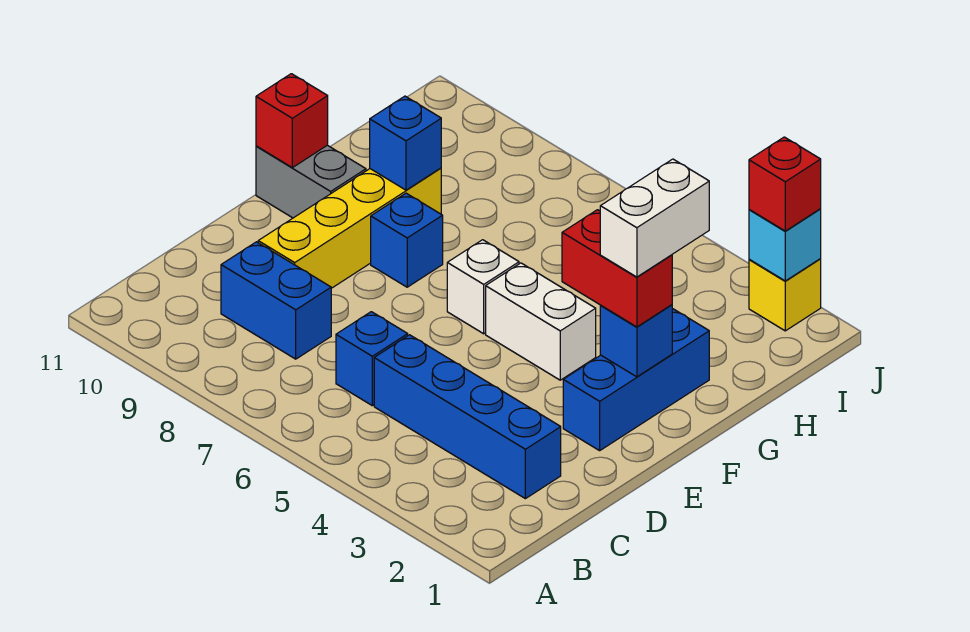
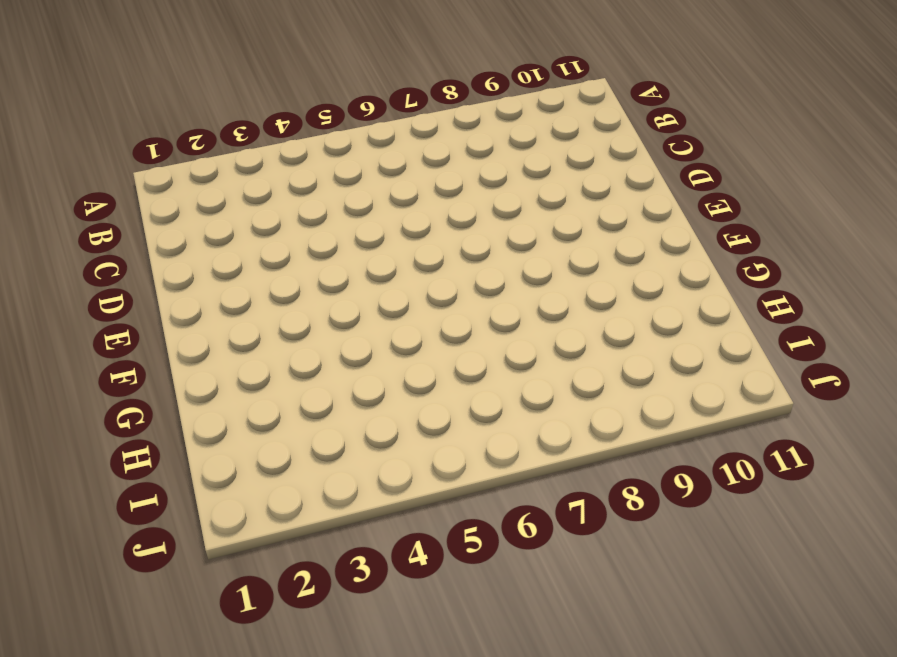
none -> blue brick C2:C5 level 1
none -> blue brick C6 level 1
none -> blue brick C8:C9 level 1

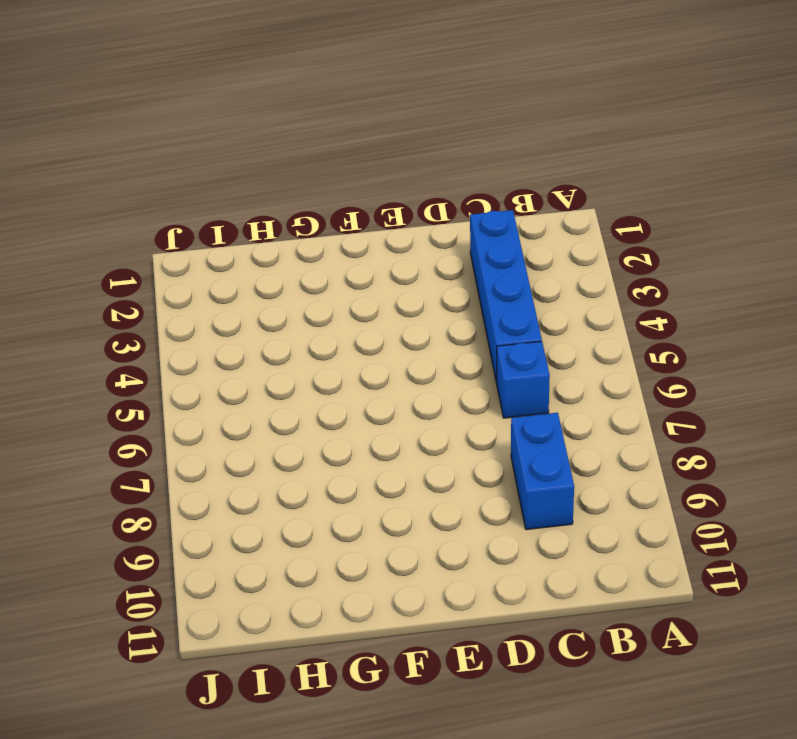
none -> yellow brick D9:G9 level 1
none -> blue brick E2:G2 level 1
none -> white brick F4:F5 level 1

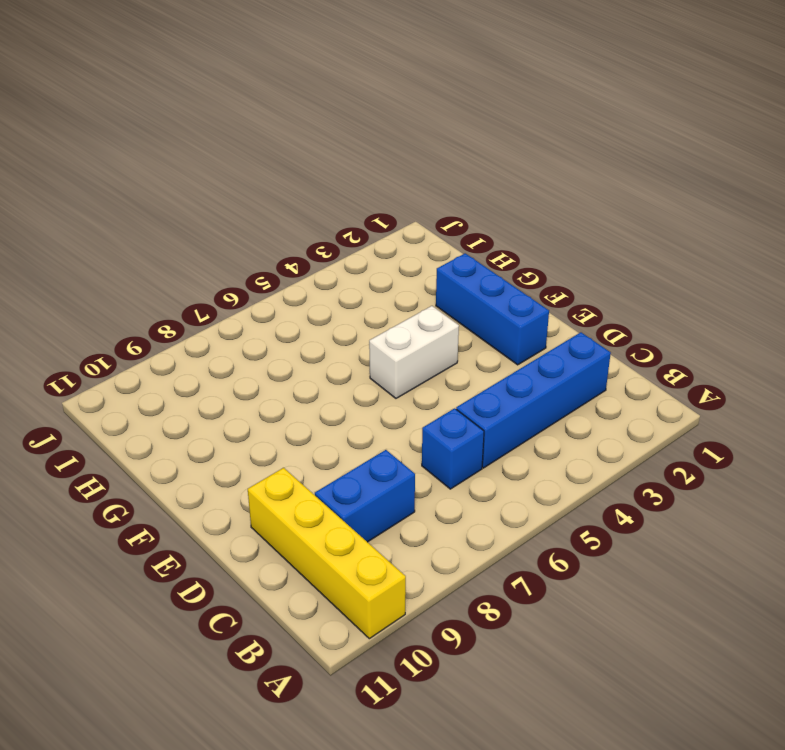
yellow brick A10:D10 level 1 -> yellow brick D9:G9 level 1
none -> white brick F6 level 1
none -> blue brick F8 level 1
none -> grey brick F10:F11 level 1

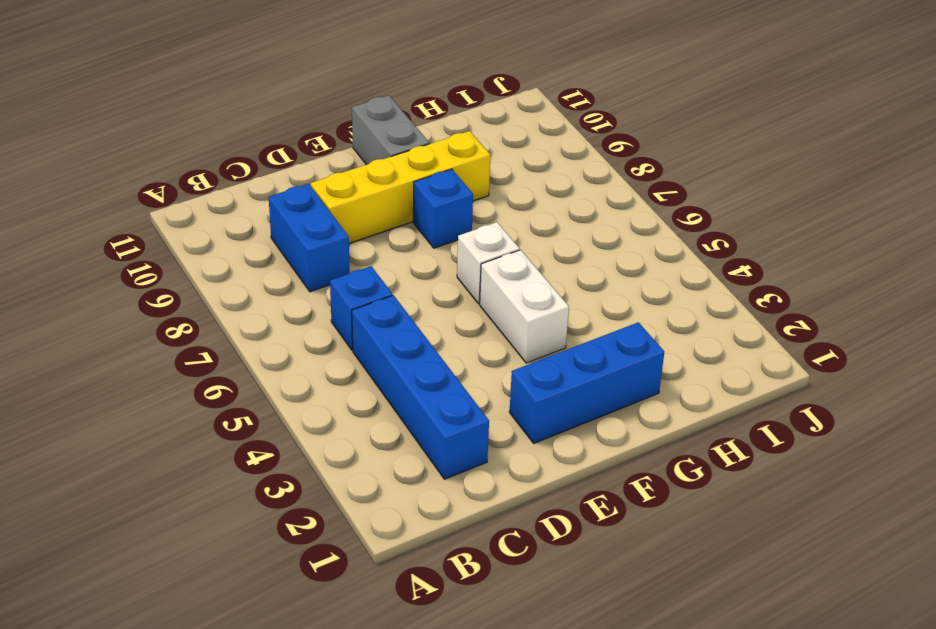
none -> yellow brick J2 level 1
none -> blue brick F2 level 2
none -> red brick F11 level 2

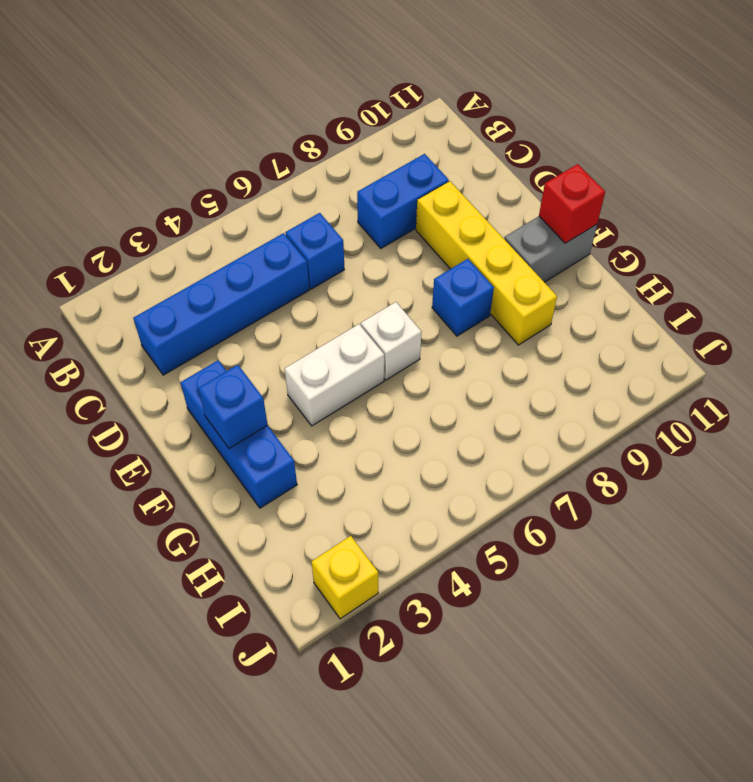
none -> blue brick G9 level 2
none -> cyan brick J2 level 2
none -> red brick F2:F3 level 3

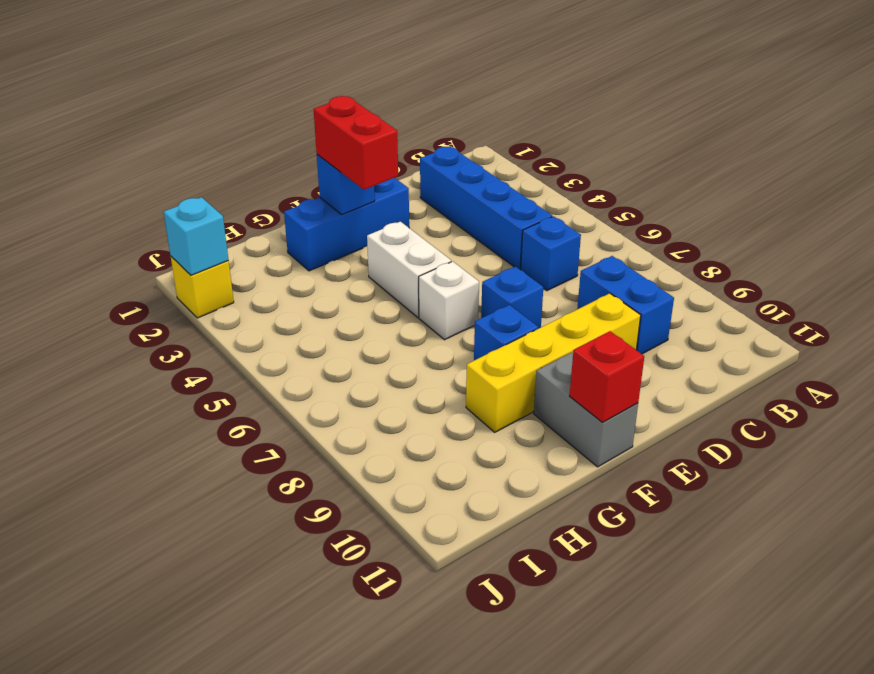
blue brick E7 level 1 -> blue brick G9 level 2
none -> red brick J2 level 3
none -> white brick F2:G2 level 4

